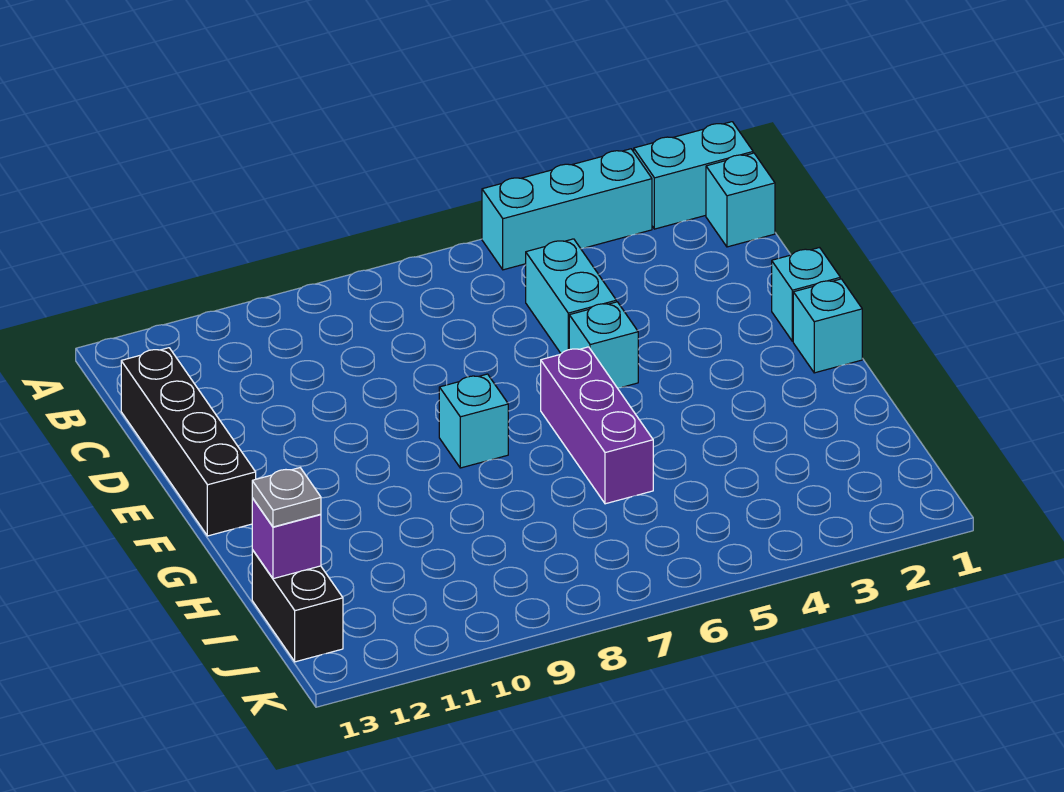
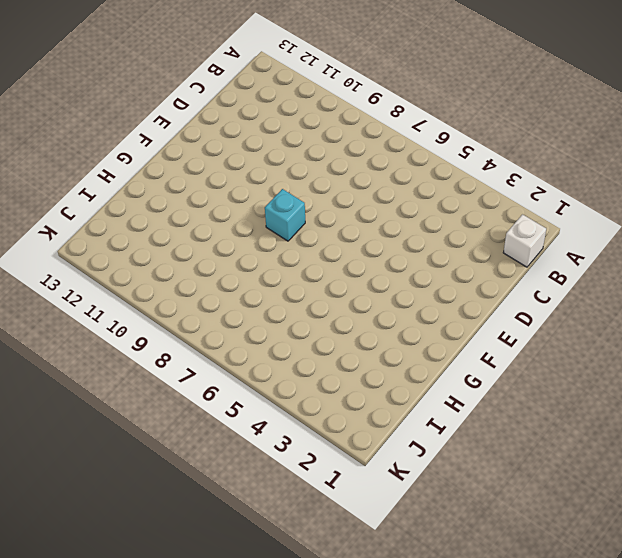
white brick B1 level 1 -> cyan brick B1 level 1
none -> cyan brick A1:A2 level 1
none -> cyan brick A3:A5 level 1
none -> cyan brick C5:D5 level 1

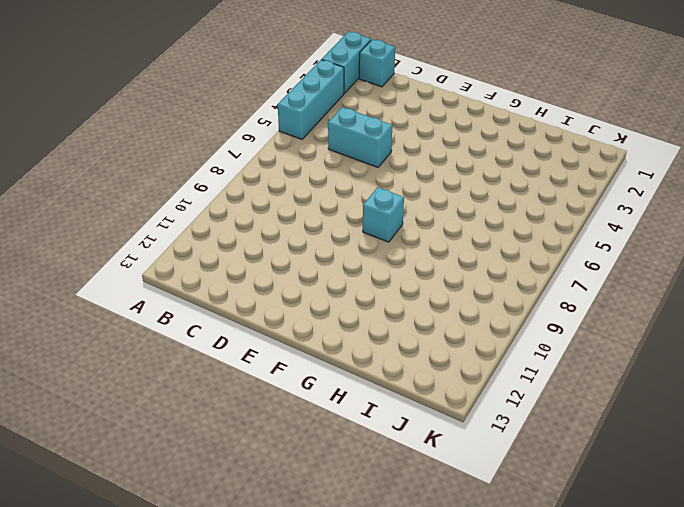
none -> black brick C13:F13 level 1
none -> cyan brick E1 level 1
none -> cyan brick E5 level 1

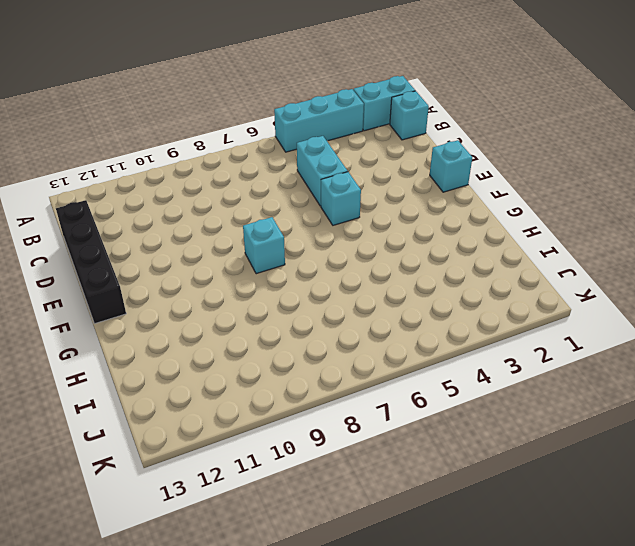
none -> cyan brick F1 level 1
none -> purple brick F6:H6 level 1
none -> black brick I13:J13 level 1

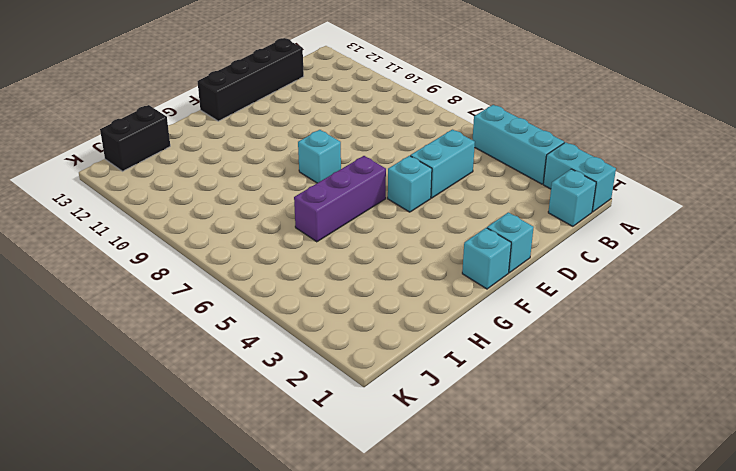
none -> purple brick I13 level 2
none -> grey plate I13 level 3

